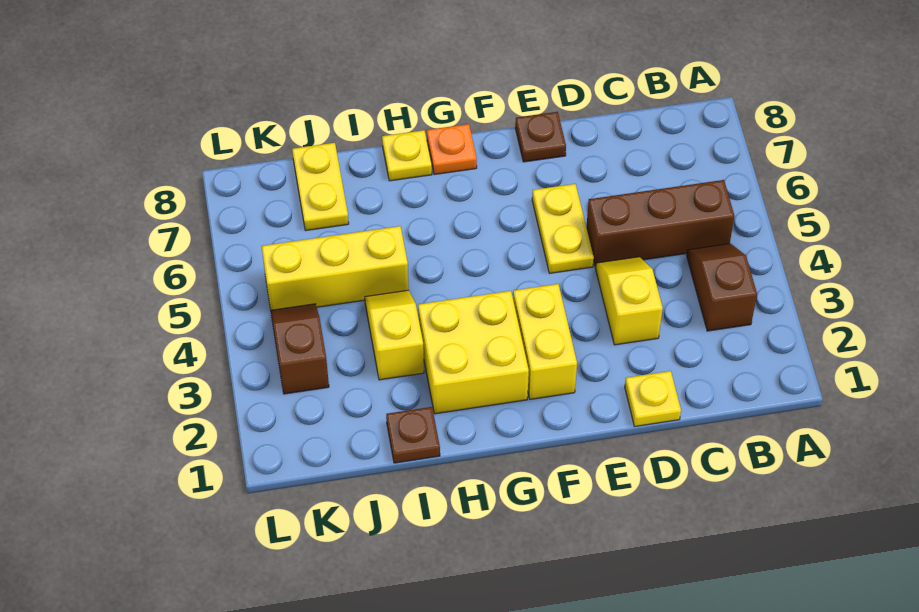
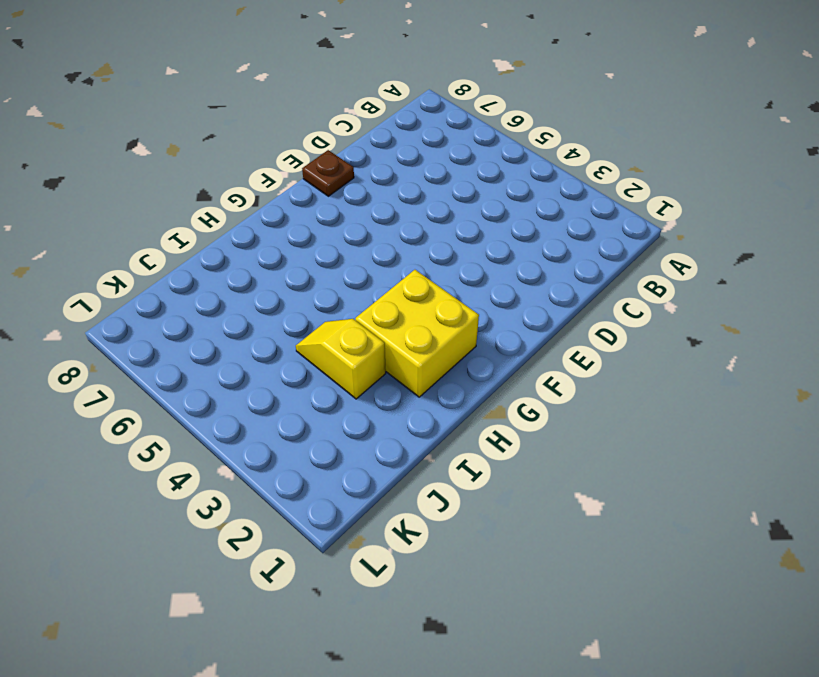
none -> brown slope B3:B4 level 1 top 3
none -> brown brick B5:D5 level 1
none -> yellow plate D1 level 1

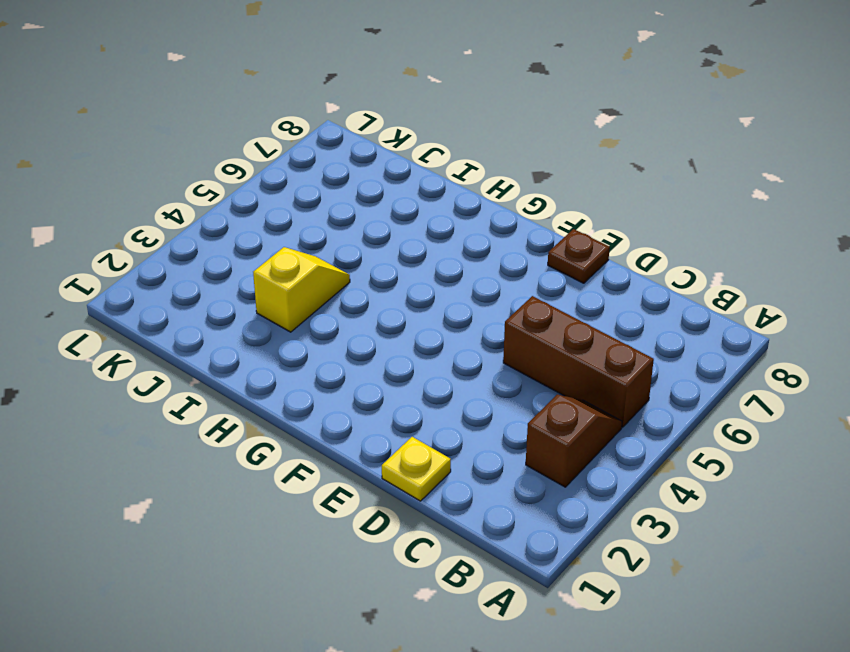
none -> yellow slope D3:D4 level 1 top 3
none -> yellow plate E5:E6 level 1
none -> yellow brick F2:F3 level 1

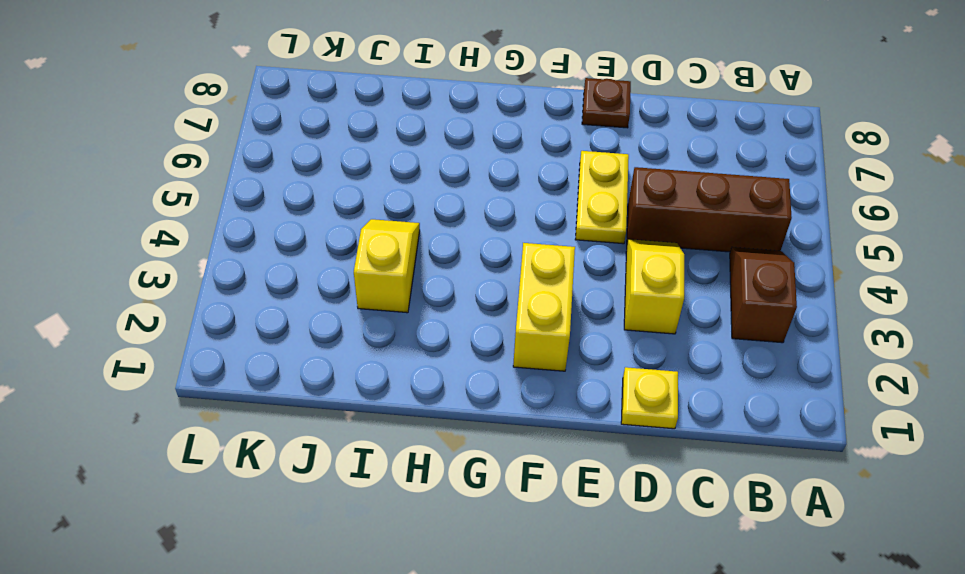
none -> yellow brick G2:H3 level 1
none -> orange plate G8 level 1
none -> yellow plate H8 level 1

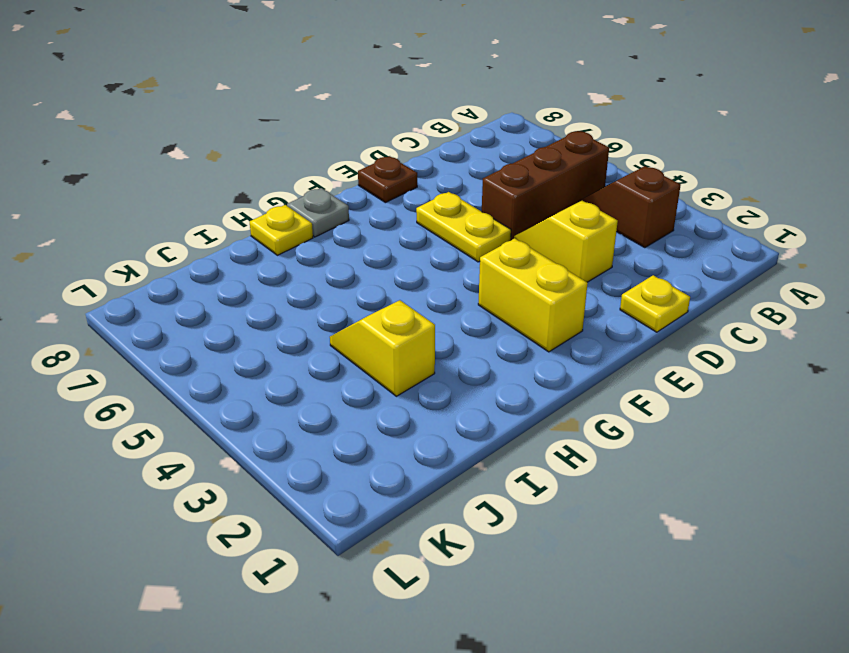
grey plate G8 level 1 -> orange plate G8 level 1
none -> yellow brick G2:H3 level 1
none -> brown plate I1 level 1
none -> yellow brick I5:K5 level 1

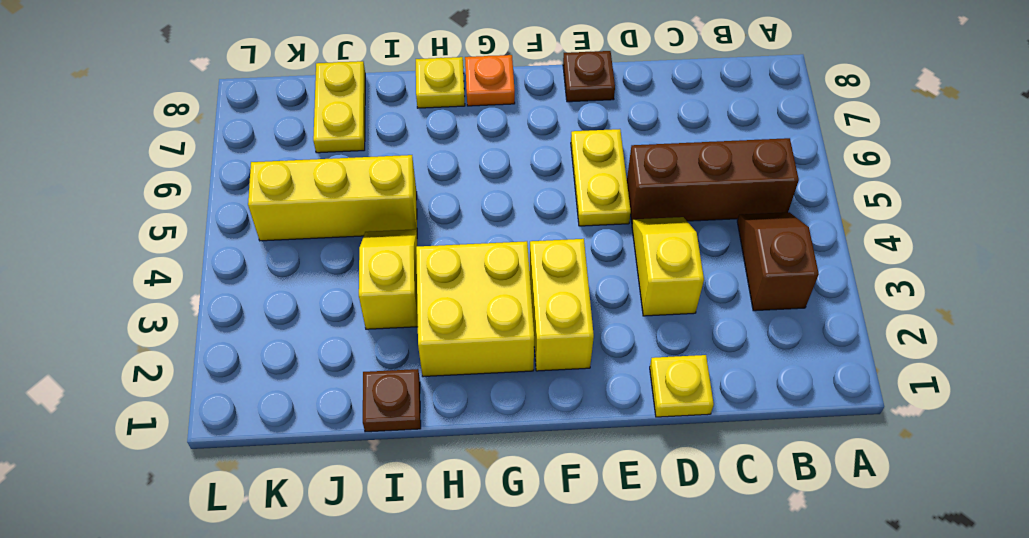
none -> brown slope K3:K4 level 1 top 3

